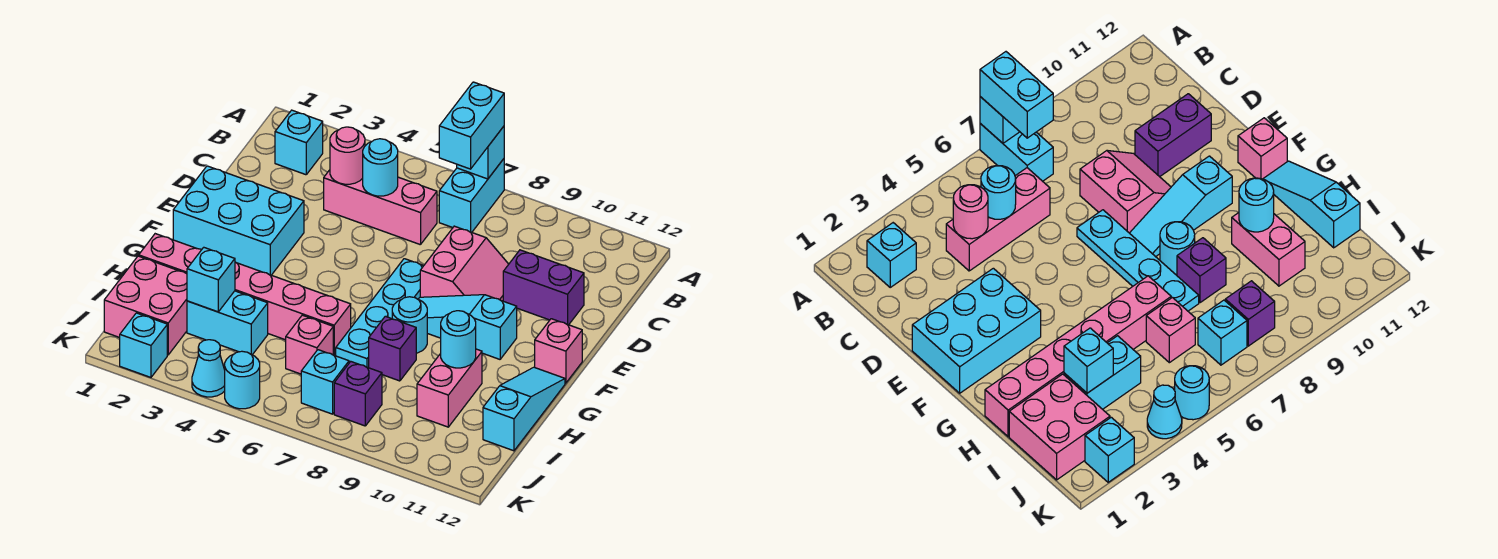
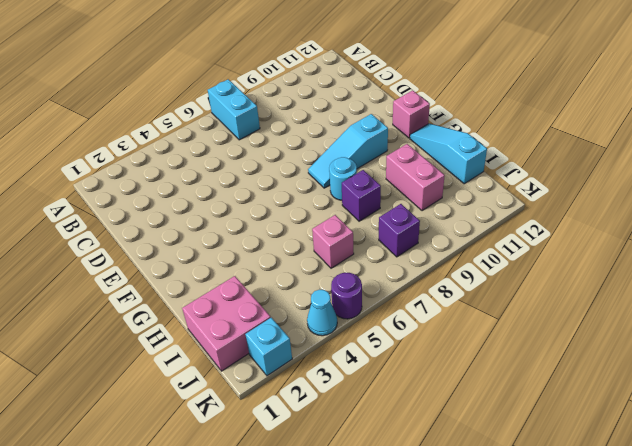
purple round brick K5 level 1 -> cyan round brick K5 level 1
none -> cyan brick B2 level 1
none -> pink brick C4:C6 level 1
none -> pink slope D8:E9 level 1 top 8

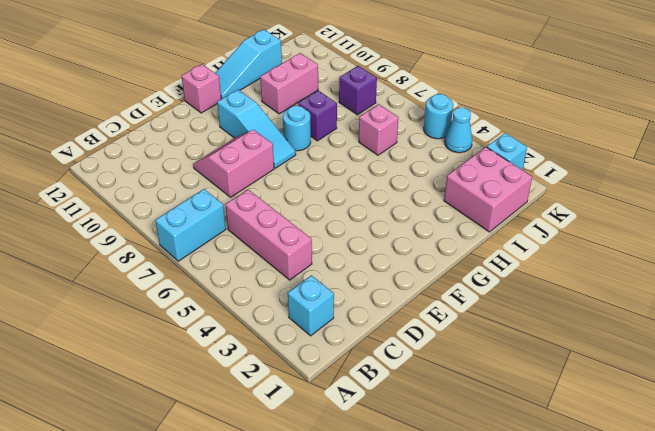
none -> purple brick D10:D11 level 1
none -> cyan brick E1:F3 level 1
none -> cyan plate E7:H7 level 1

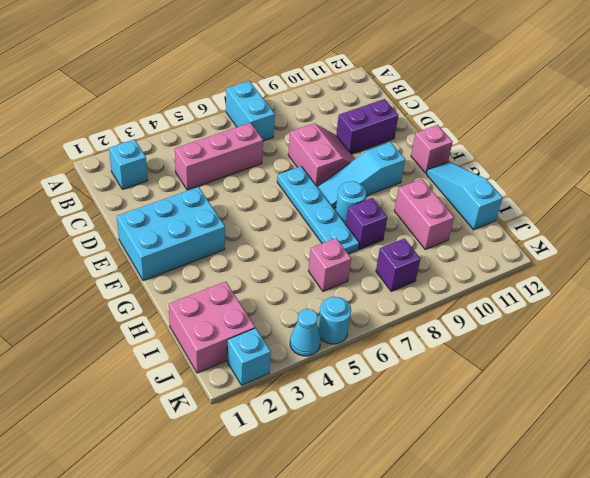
none -> pink brick H1:H6 level 1
none -> cyan brick I3:I4 level 1
none -> cyan brick J7 level 1

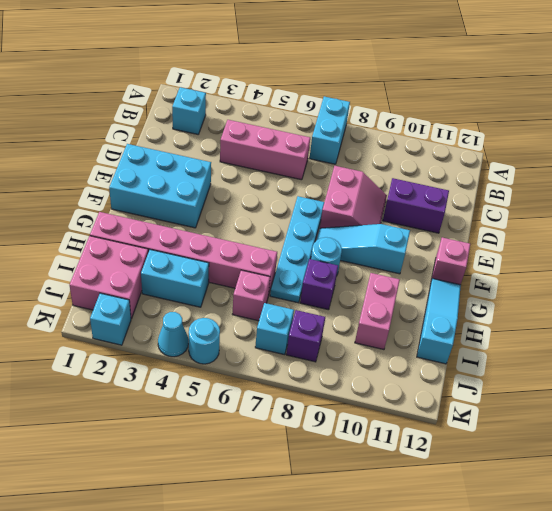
none -> cyan brick A7 level 2
none -> pink round brick C4 level 2
none -> cyan round brick C5 level 2

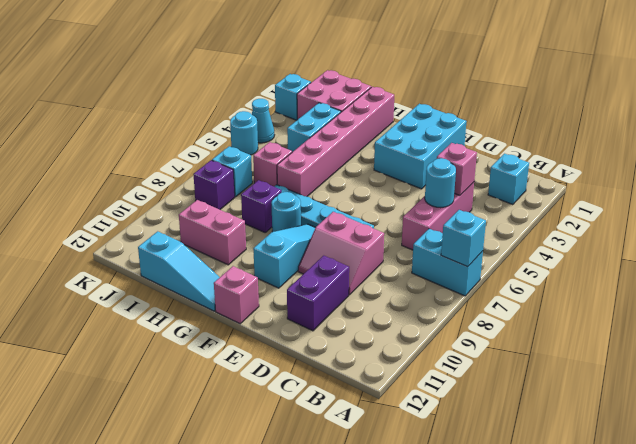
pink brick C4 level 2 -> pink round brick C4 level 2
none -> cyan round brick H10 level 2
none -> cyan brick I3 level 2
none -> cyan brick A7:B7 level 3

